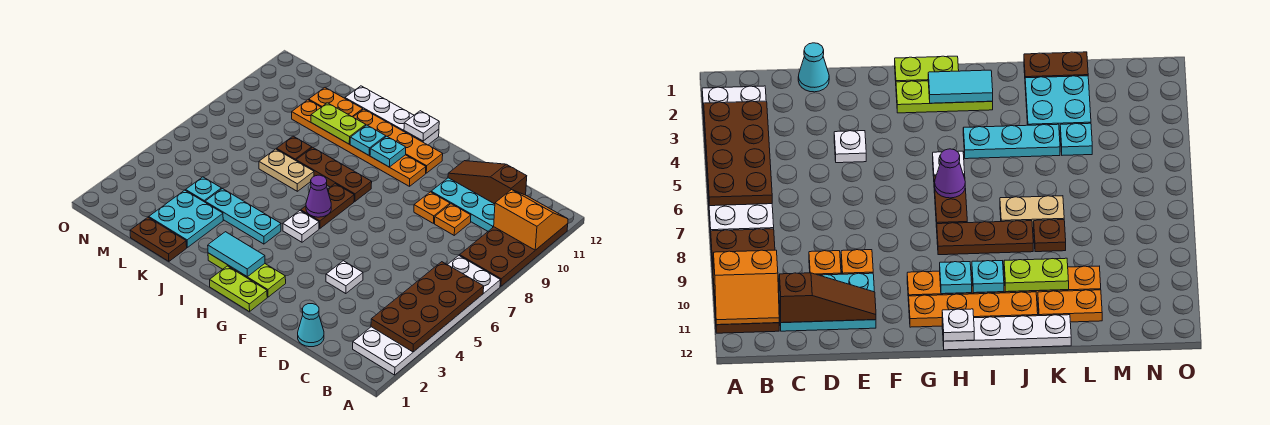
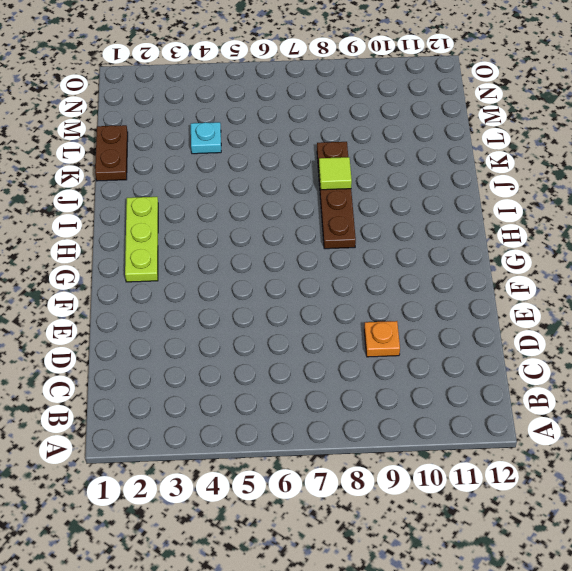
lime tile J8 level 2 -> none
none -> white plate A2:B7 level 1
none -> brown plate A8:B11 level 1
none -> cyan plate C10:E11 level 1
none -> cyan cone D1 level 1

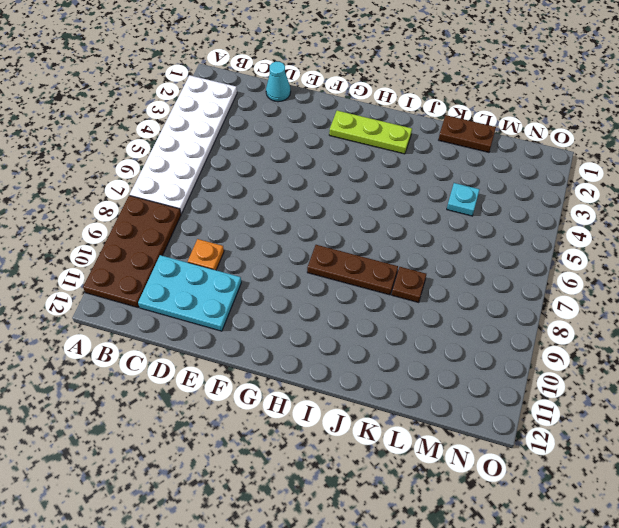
none -> white plate E4 level 1
none -> orange plate E9 level 1
none -> lime plate G1:H1 level 1
none -> orange plate G10:L10 level 1

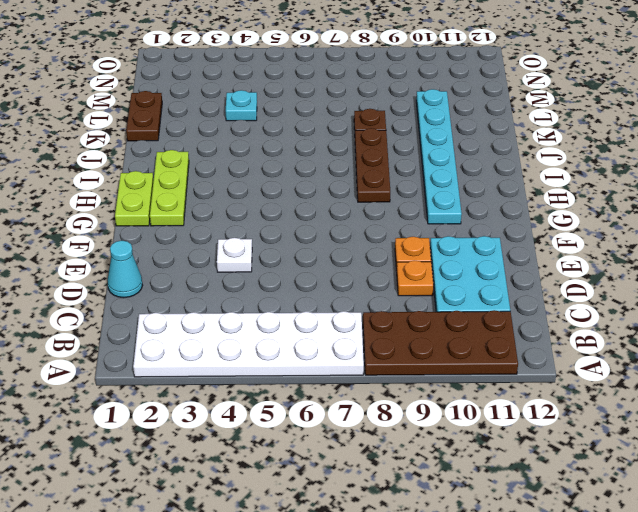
cyan plate G10:L10 level 1 -> orange plate G10:L10 level 1
none -> orange plate G11:J11 level 1
none -> white plate H5 level 1
none -> brown plate H6:H7 level 1
none -> white plate H12:K12 level 1

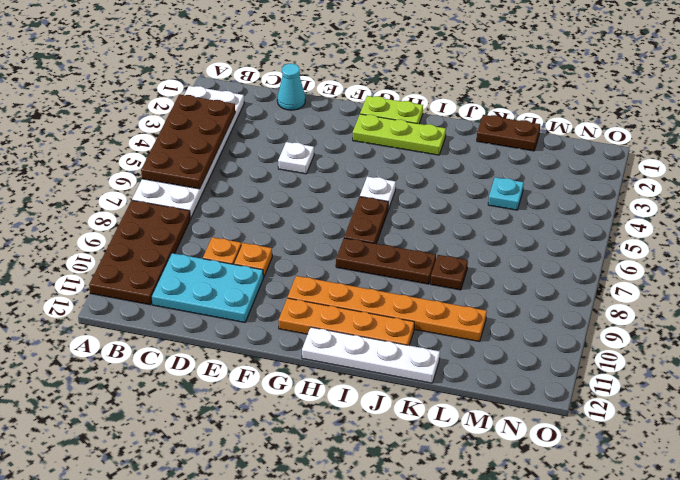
none -> cyan plate I4:K4 level 1
none -> tan plate J7:K7 level 1
none -> cyan plate K2:L3 level 1
none -> orange plate K11:L11 level 1

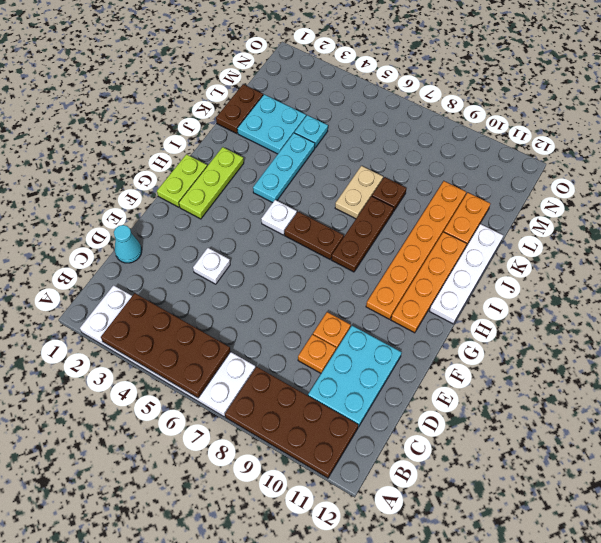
none -> orange slope A10:B11 level 2 top 10
none -> brown slope C11:E11 level 2 top C
none -> cyan tile H2:I2 level 2
none -> purple cone H6 level 2

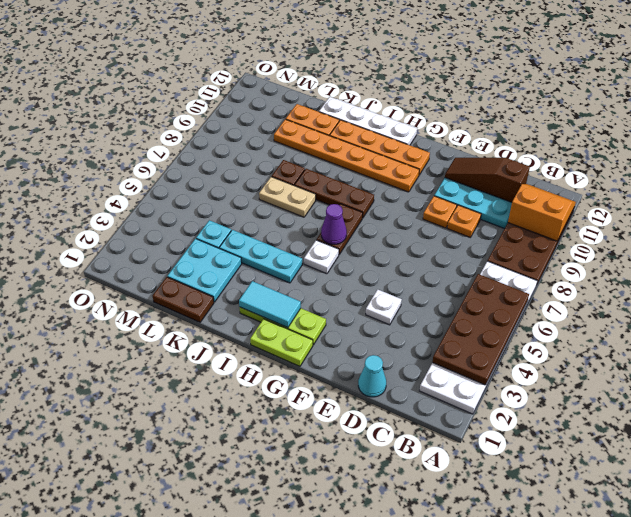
none -> cyan plate H10 level 2
none -> white plate H12 level 2
none -> cyan plate I10 level 2
none -> lime plate J10:K10 level 2

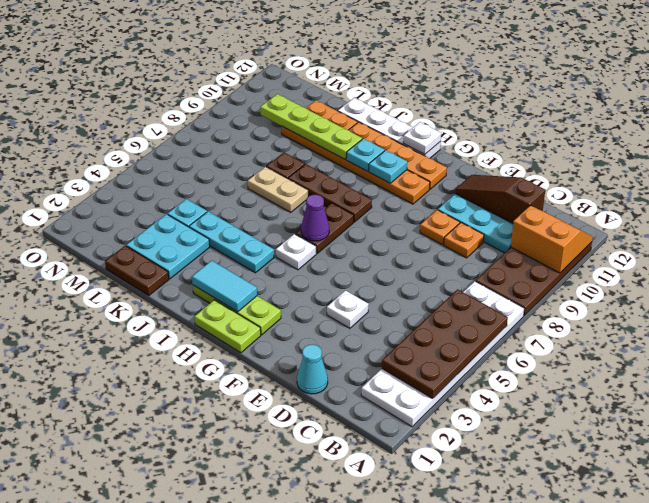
lime plate J10:M10 level 2 -> lime plate J10:K10 level 2

